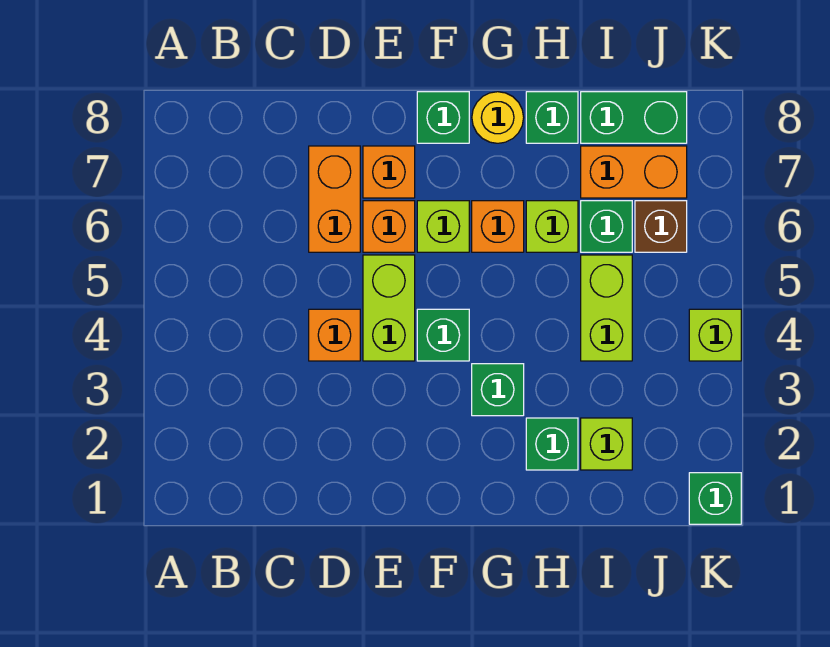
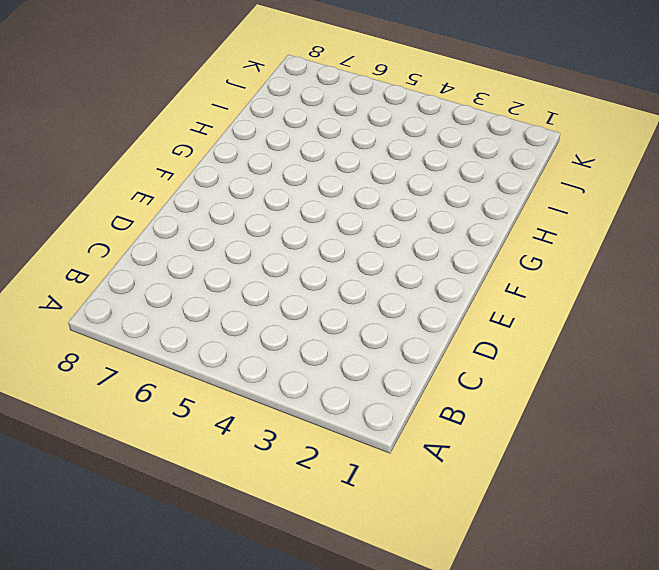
none -> orange brick D4 level 1
none -> orange brick D6:D7 level 1
none -> lime brick E4:E5 level 1

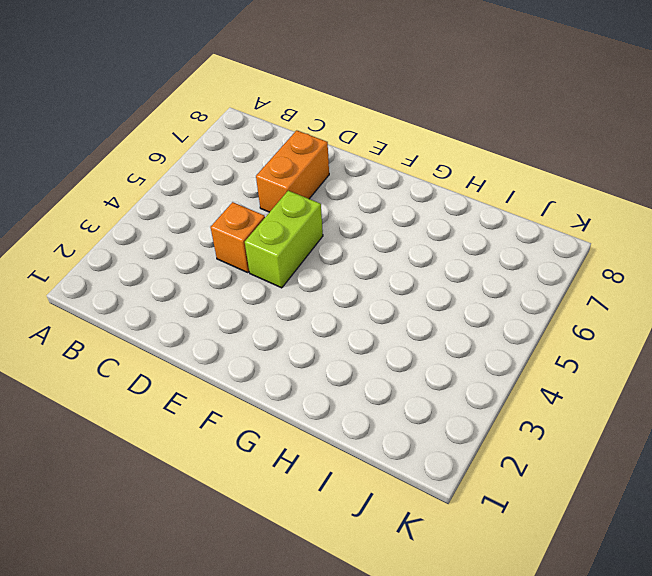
none -> orange brick E6 level 1
none -> orange brick E7 level 1
none -> green brick F4 level 1

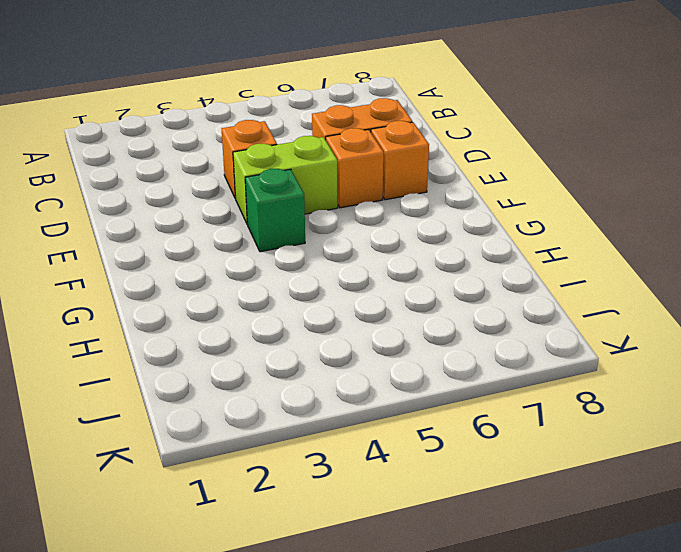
none -> lime brick F6 level 1
none -> green brick F8 level 1
none -> green brick G3 level 1

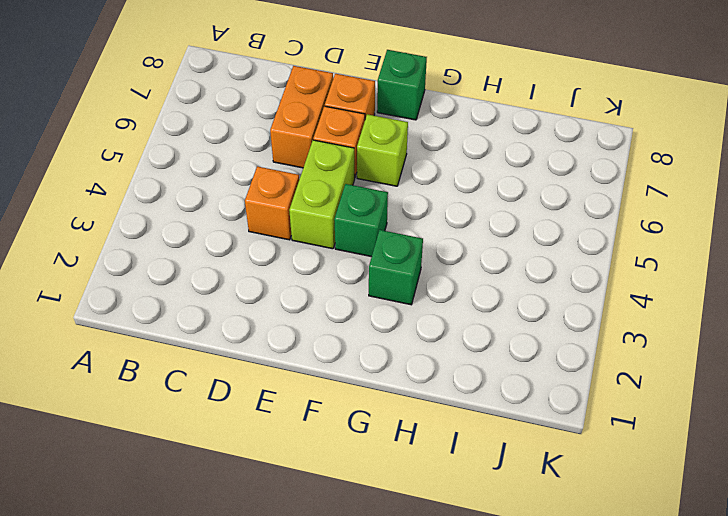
none -> orange brick G6 level 1
none -> yellow round brick G8 level 1
none -> green brick H2 level 1

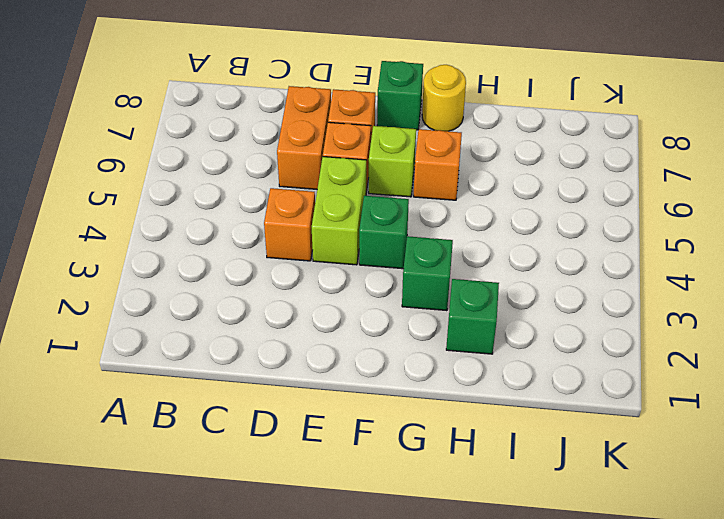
none -> lime brick H6 level 1
none -> green brick H8 level 1
none -> lime brick I2 level 1

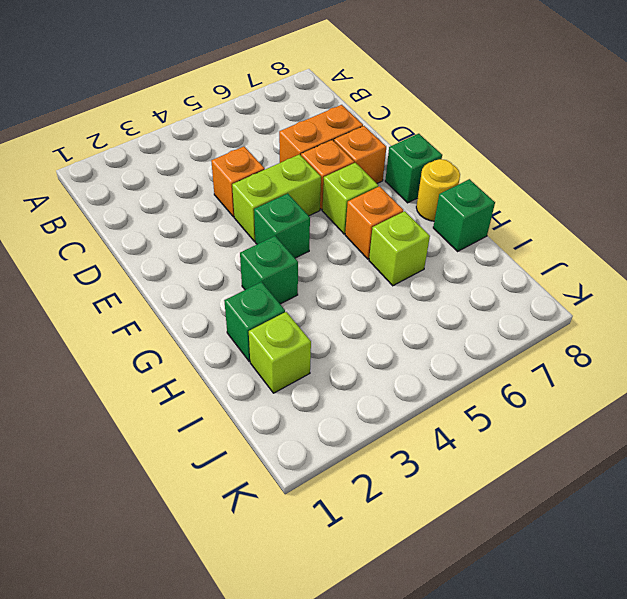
none -> lime brick I4:I5 level 1
none -> green brick I6 level 1
none -> orange brick I7:J7 level 1

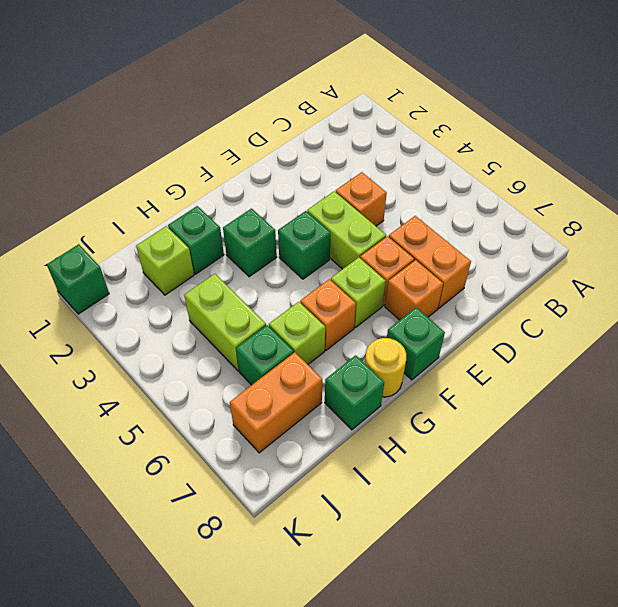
none -> green brick I8:J8 level 1
none -> brown brick J6 level 1
none -> lime brick K4 level 1

